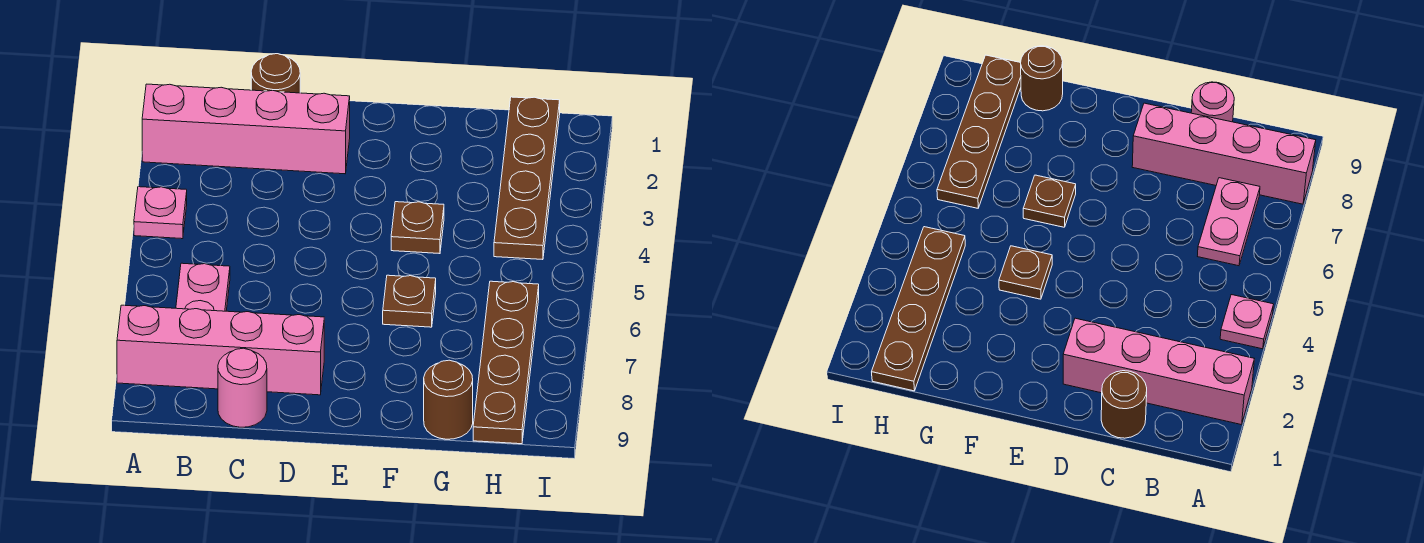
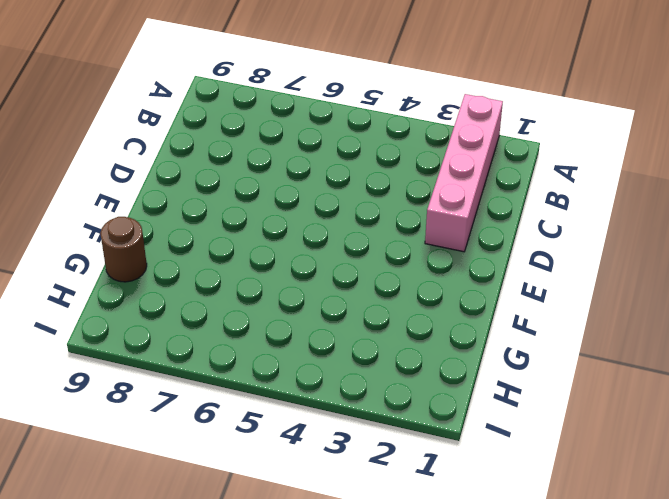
none -> pink plate A4 level 1
none -> pink brick A8:D8 level 1

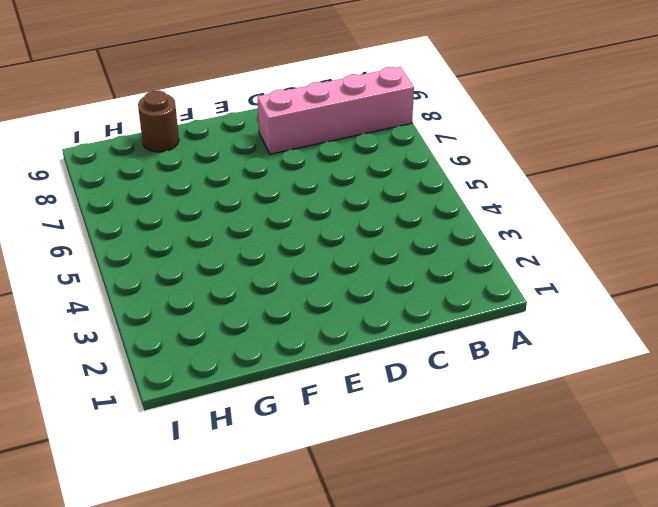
none -> pink brick A2:D2 level 1
none -> pink plate A4 level 1

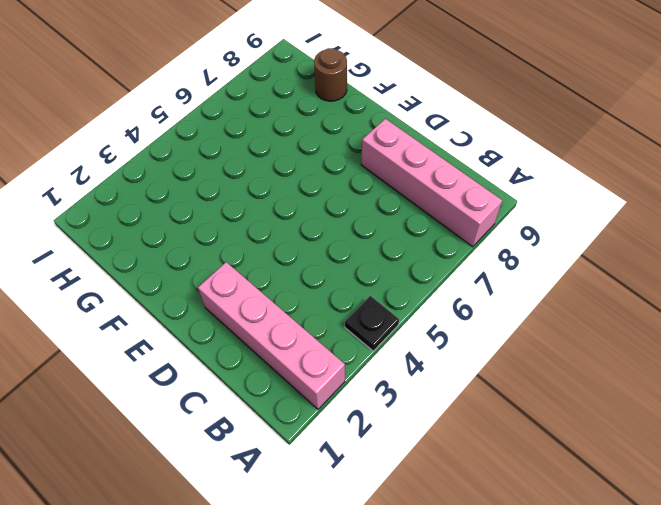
black plate A4 level 1 -> pink plate A4 level 1
none -> pink plate B6:B7 level 1
none -> brown round brick C1 level 1

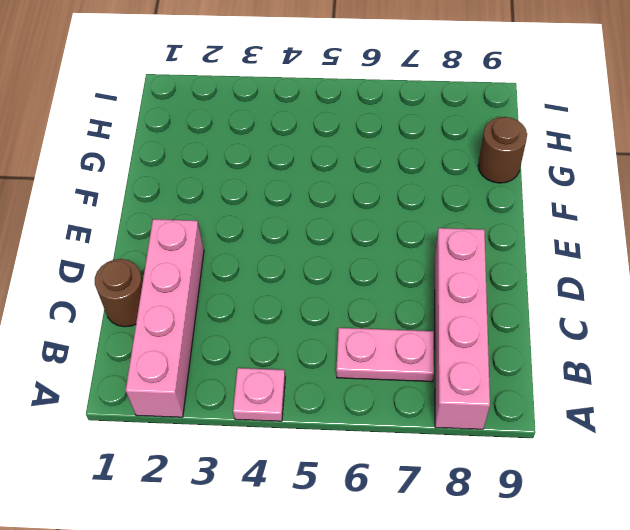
none -> pink round brick C9 level 1
none -> brown plate F4 level 1

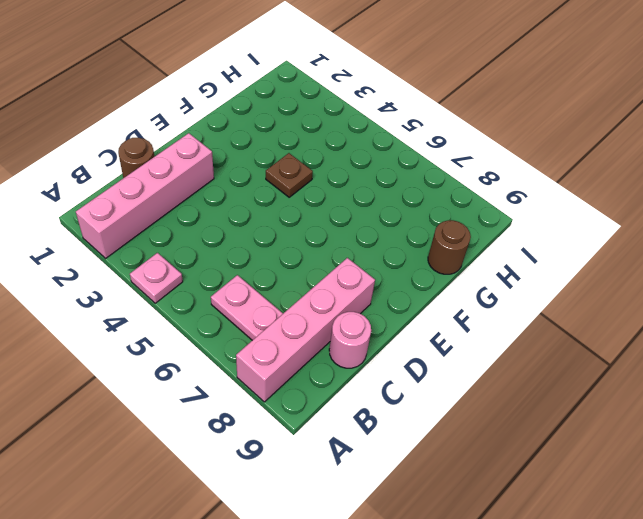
none -> brown plate F6 level 1
none -> brown plate H1:H4 level 1

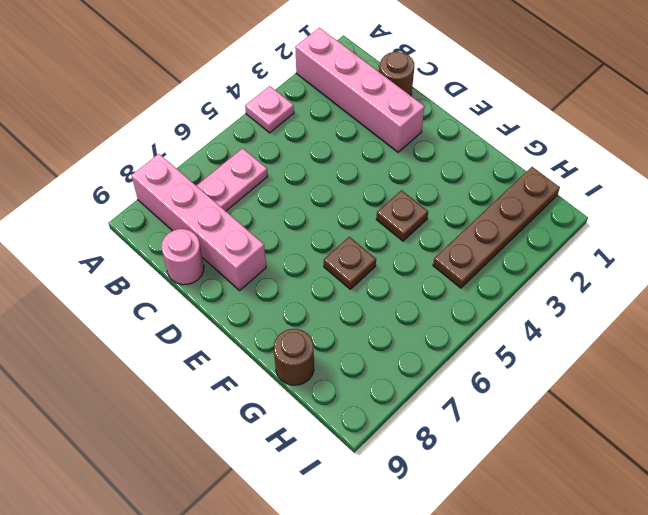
none -> brown plate H6:H9 level 1

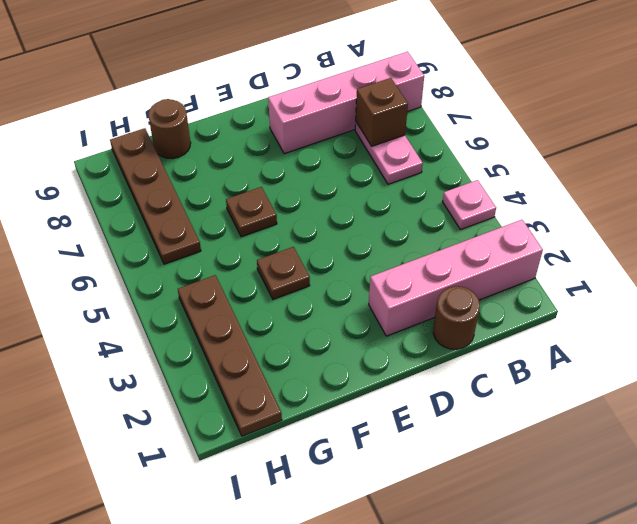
brown brick B7 level 2 -> none
none -> pink round brick C9 level 1

